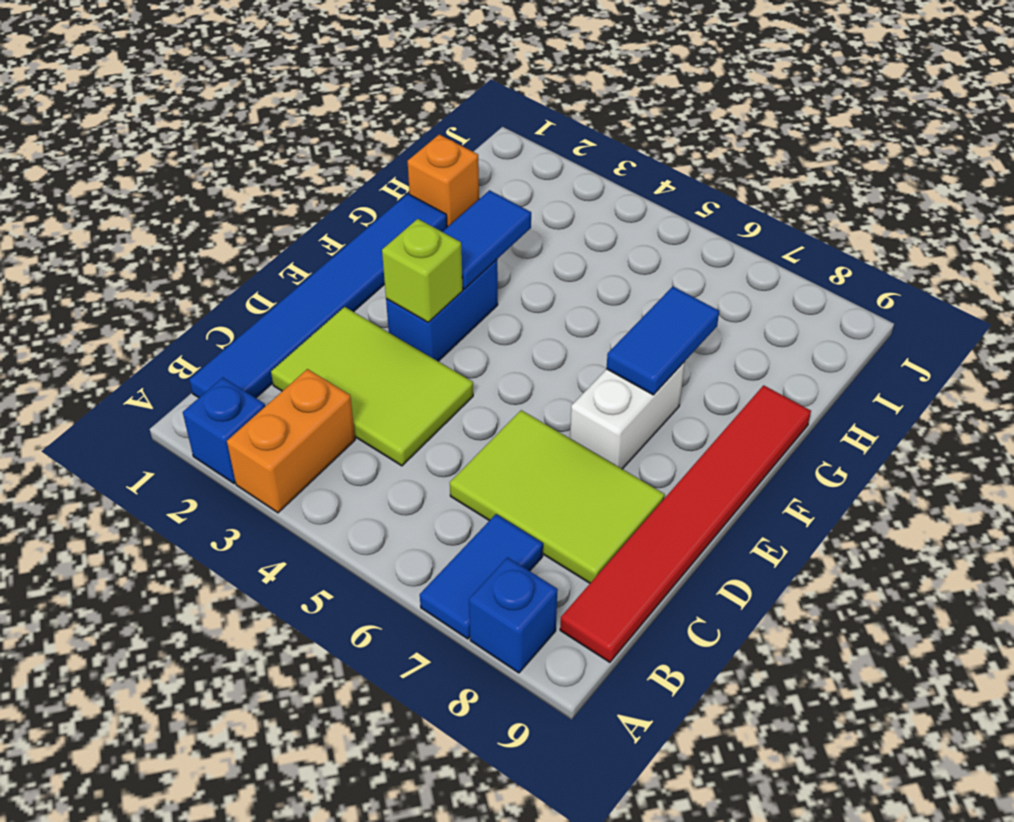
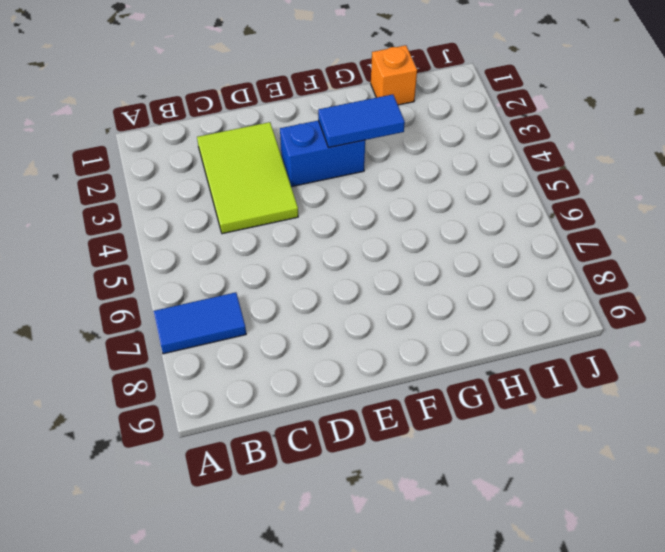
none -> blue brick A2 level 1
none -> orange brick A3:B3 level 1
none -> blue brick A8 level 1

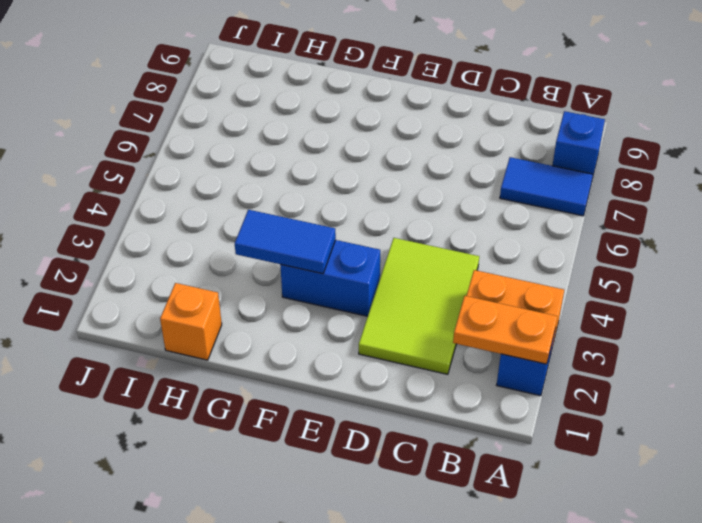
orange plate A2:B2 level 2 -> none
none -> blue tile B1:G1 level 1
none -> red tile B9:G9 level 1
none -> lime tile C6:D8 level 1

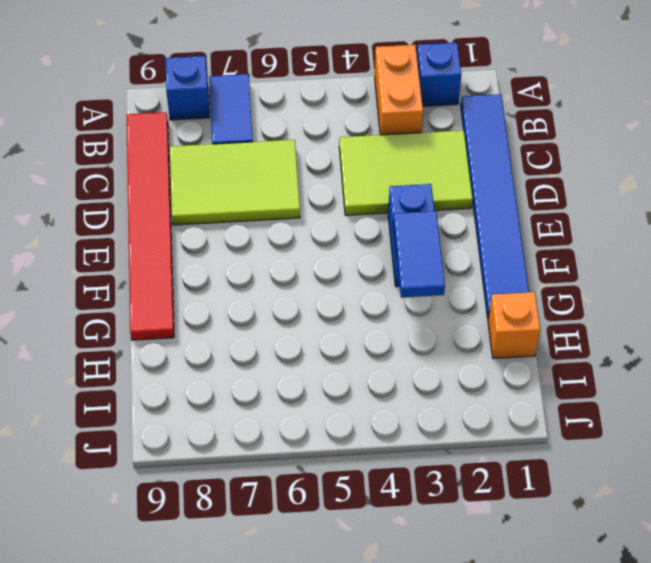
none -> white brick E7:F7 level 1
none -> lime brick E3 level 2
none -> blue tile F7:G7 level 2

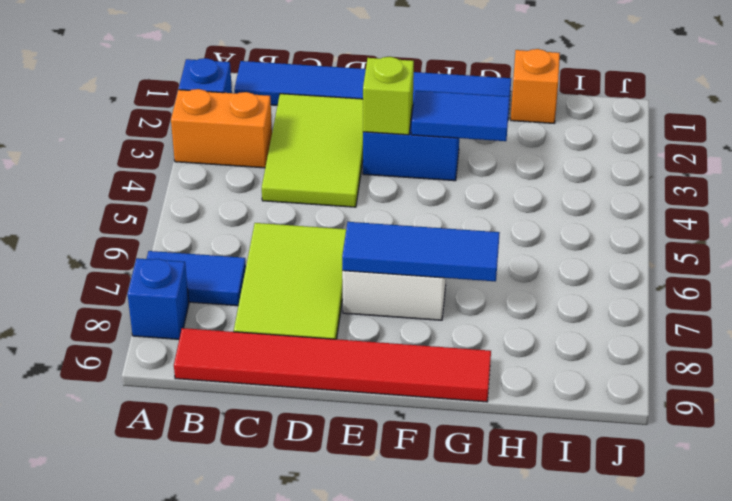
blue tile E7:G7 level 2 -> blue tile F7:G7 level 2

